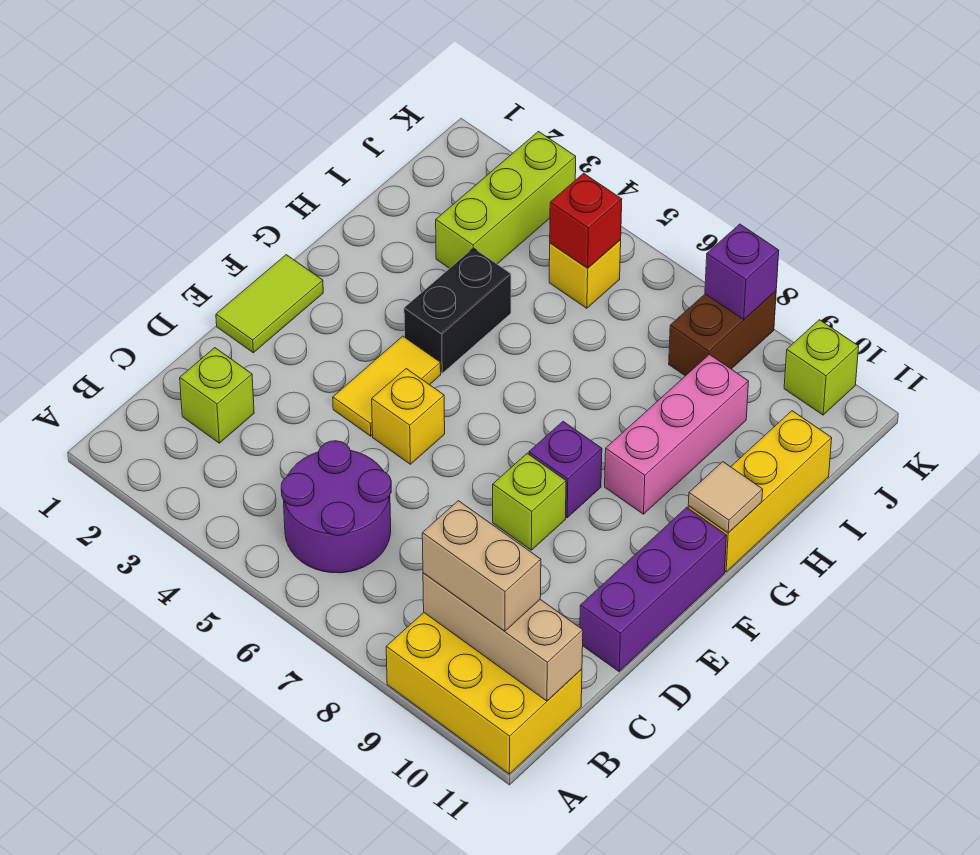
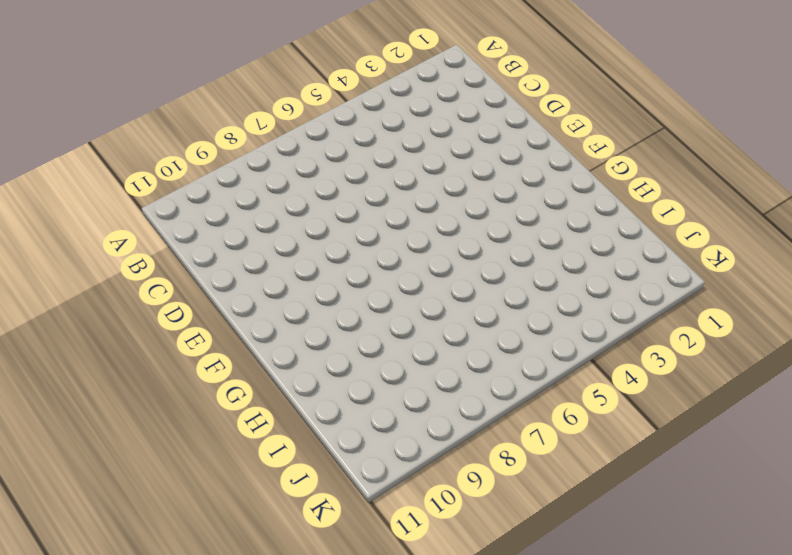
none -> yellow brick A9:B11 level 1
none -> purple round brick B5:C6 level 1
none -> lime brick C2 level 1

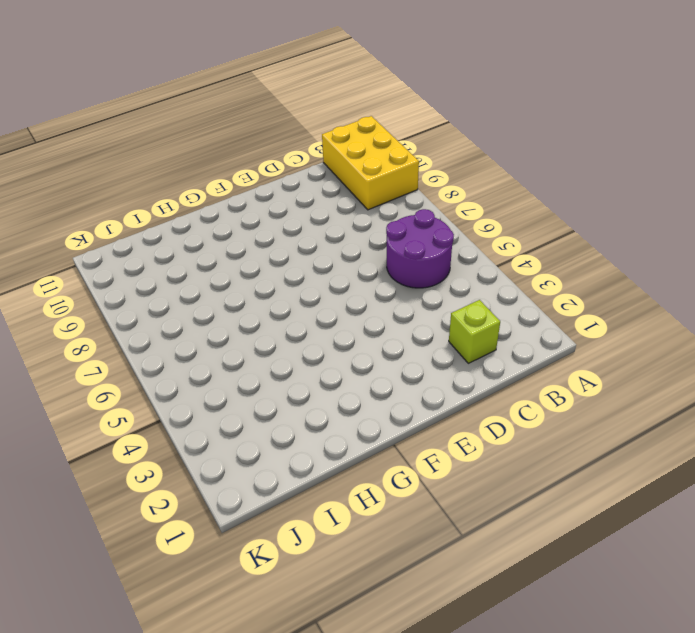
none -> purple brick D11:F11 level 1
none -> lime tile E1:F1 level 1
none -> yellow tile E4:F4 level 1

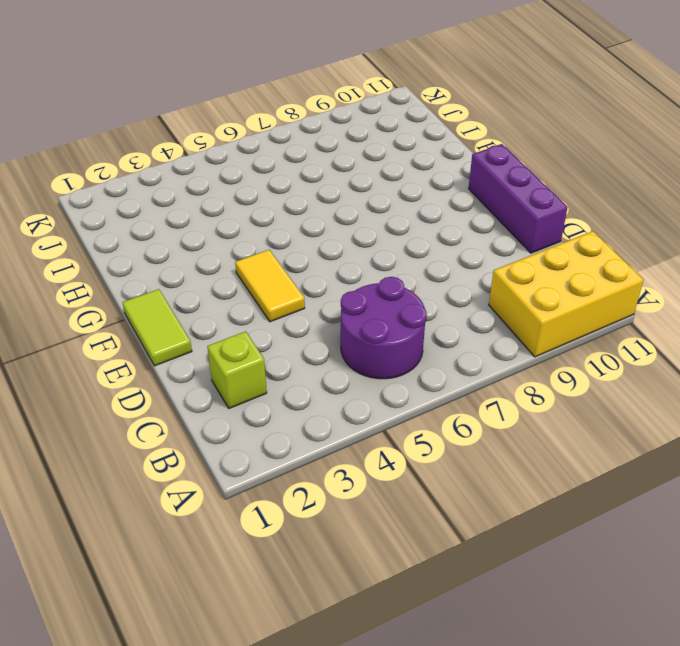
none -> yellow brick E5 level 1
none -> lime brick E8 level 1
none -> purple brick F8 level 1

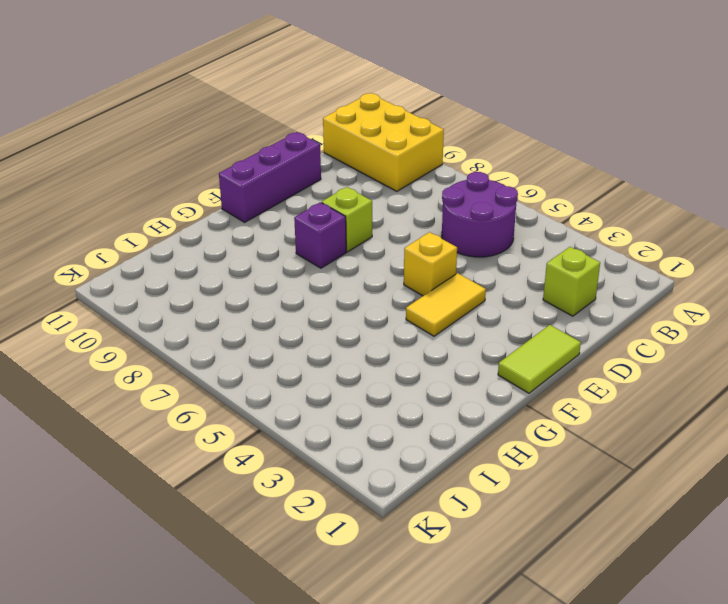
none -> black brick G4:H4 level 1
none -> pink brick G9:I9 level 1
none -> yellow brick G11:I11 level 1

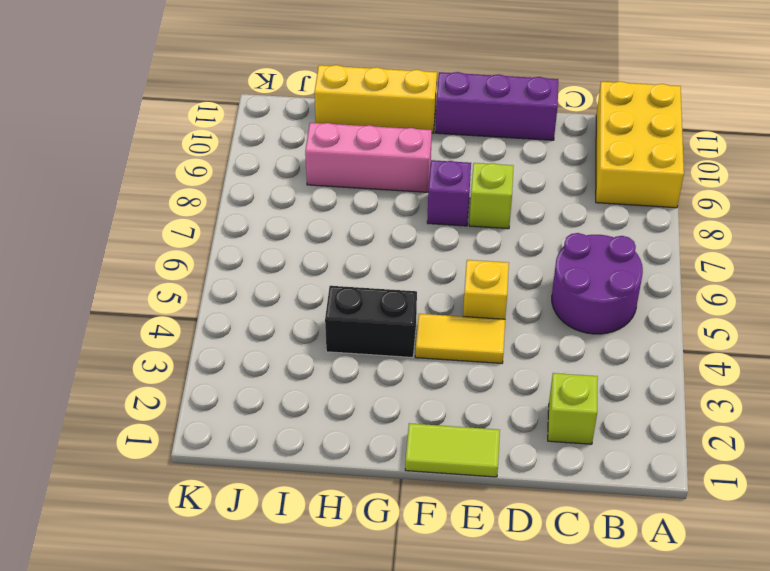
none -> lime brick I3:K3 level 1
none -> yellow brick J5 level 1
none -> brown brick J8:K8 level 1

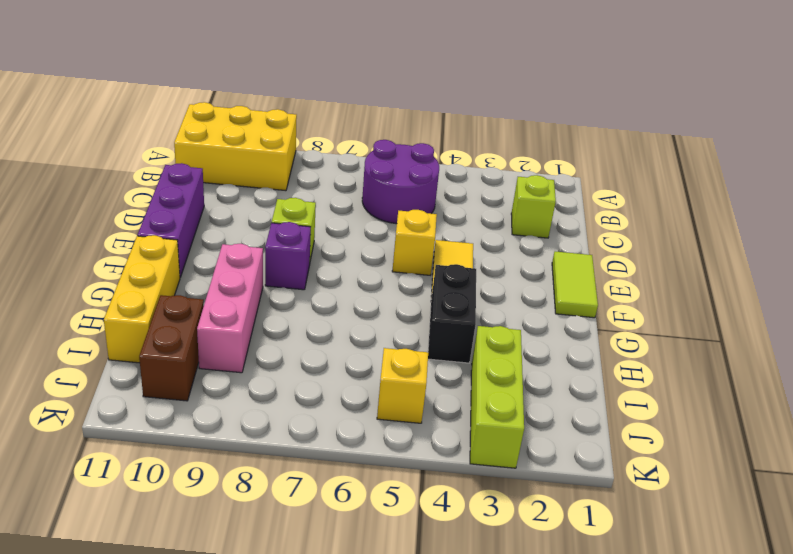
brown brick I10:J10 level 1 -> brown brick J8:K8 level 1
none -> lime brick K10 level 1
none -> tan brick B9:B11 level 2
none -> tan tile G11 level 2

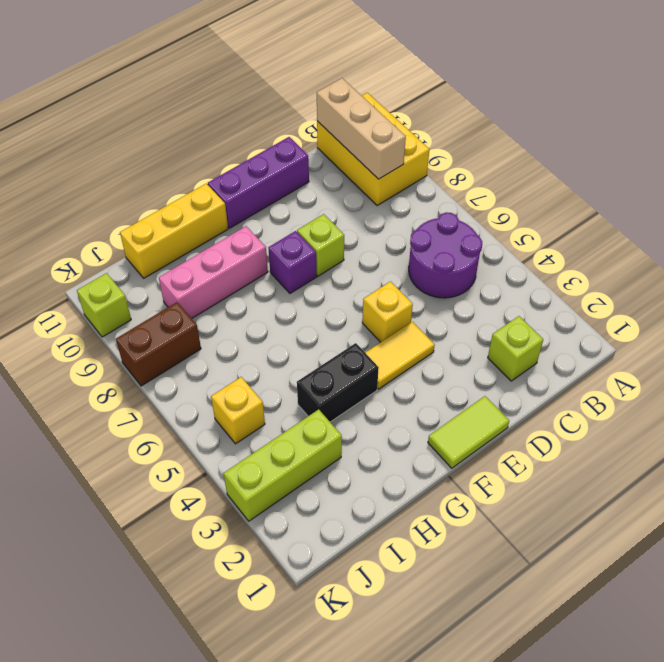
none -> tan tile G11 level 2
none -> red brick J5 level 2
none -> purple brick K8 level 2

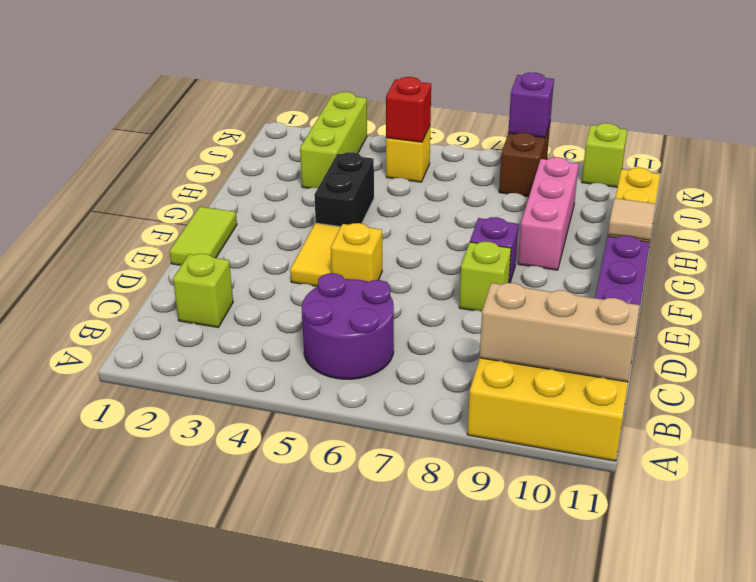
none -> tan brick B9:B10 level 3

